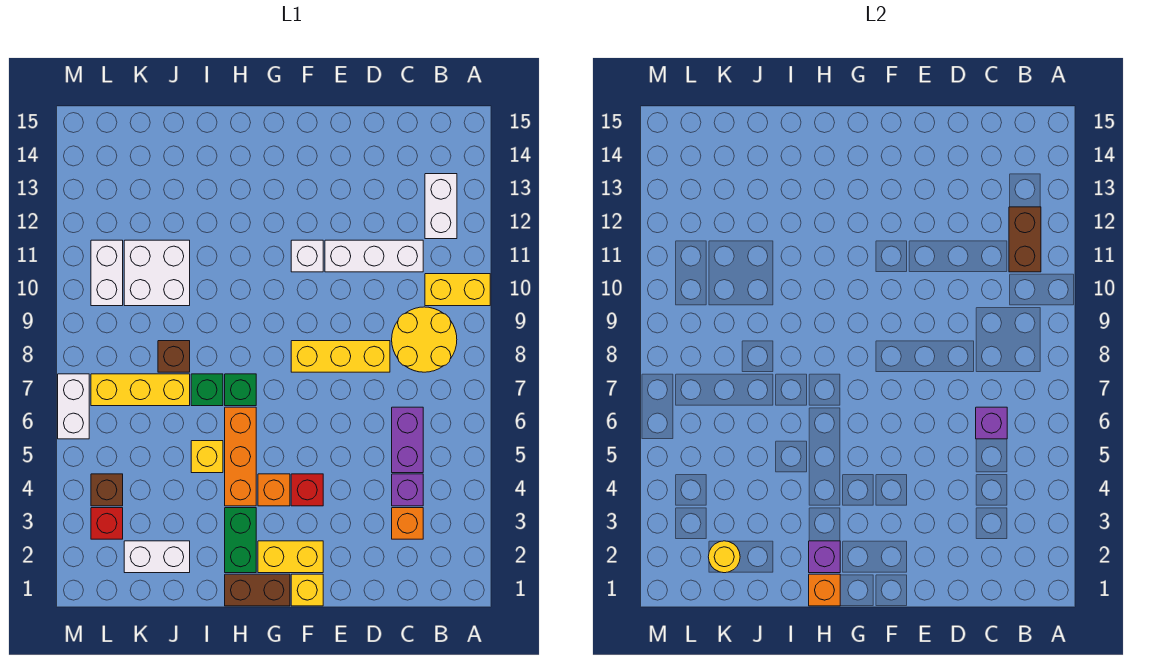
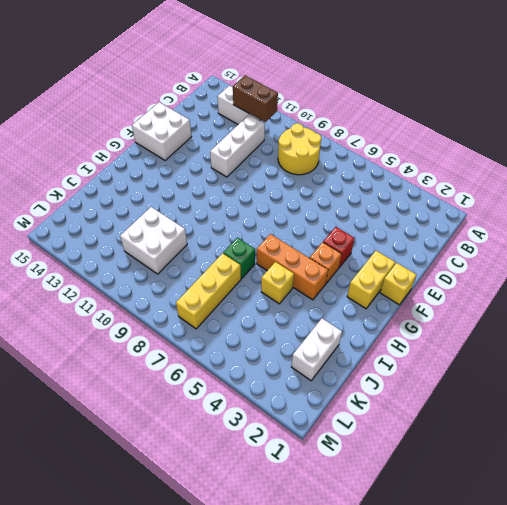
white brick E14:F15 level 1 -> none
none -> yellow brick A10:B10 level 1
none -> orange brick C3 level 1
none -> purple brick C4 level 1
none -> purple brick C5:C6 level 1

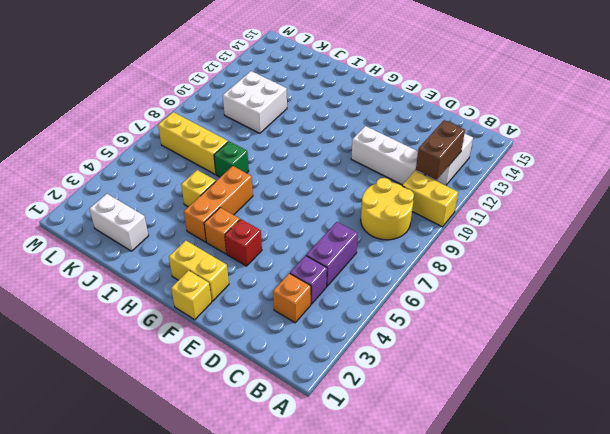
none -> yellow brick D8:F8 level 1
none -> white brick F11 level 1
none -> brown brick G1:H1 level 1
none -> green brick H2:H3 level 1

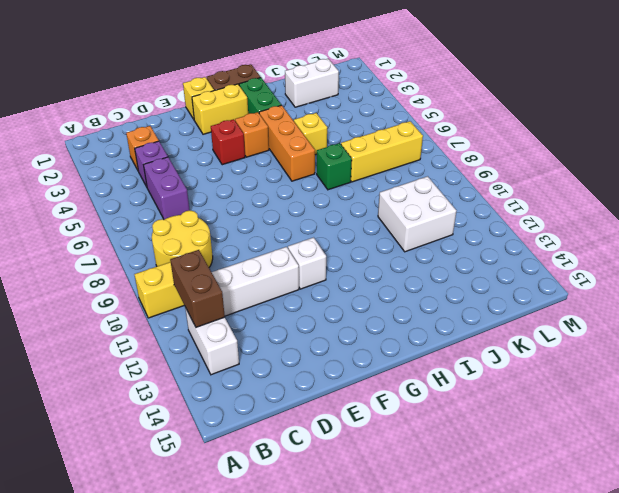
none -> yellow brick D8:F8 level 1
none -> green brick H7 level 1
none -> brown brick J8 level 1
none -> red brick L3 level 1

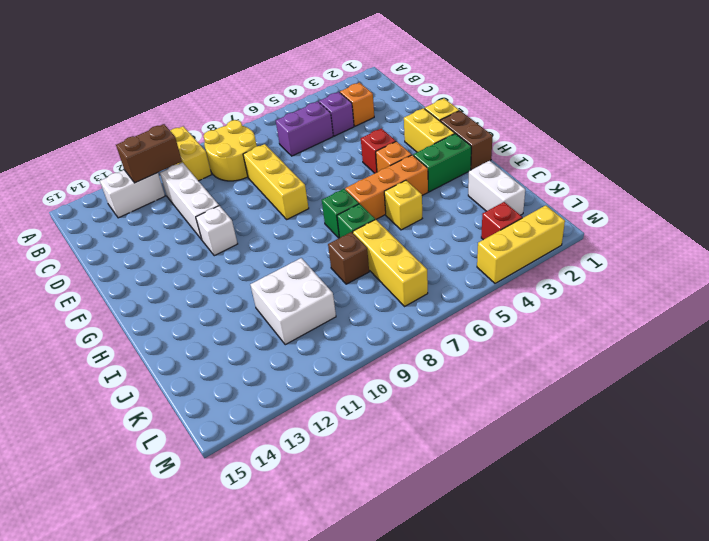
yellow brick M2:M4 level 1 -> none
none -> brown brick L4 level 1
none -> white brick L10:L11 level 1
none -> white brick M6:M7 level 1
none -> purple brick C6 level 2

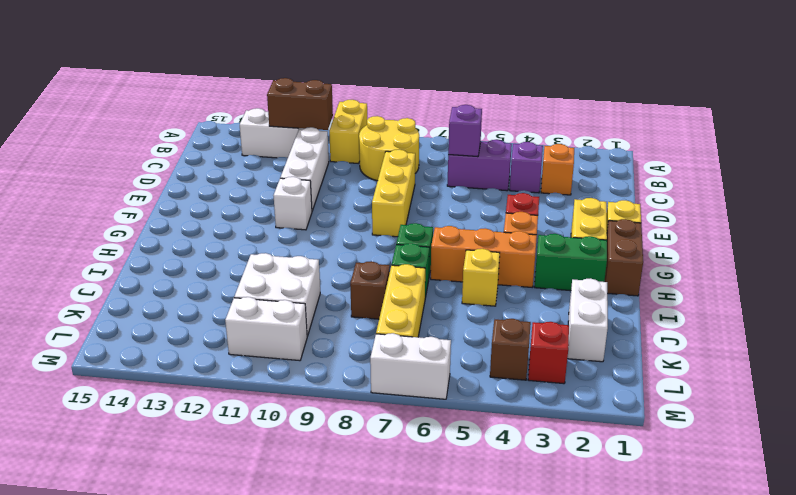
none -> orange brick H1 level 2
none -> purple brick H2 level 2
none -> yellow round brick K2 level 2

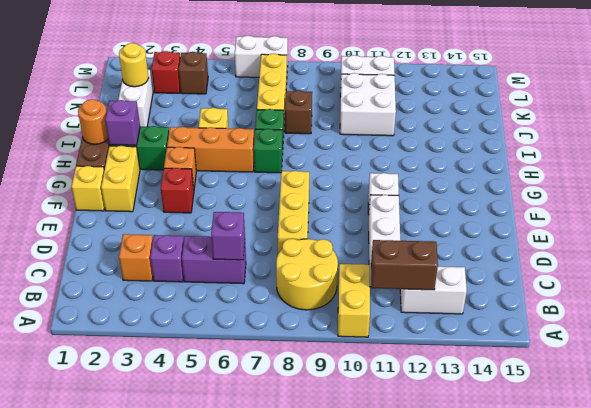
orange round brick H1 level 2 -> orange brick H1 level 2

